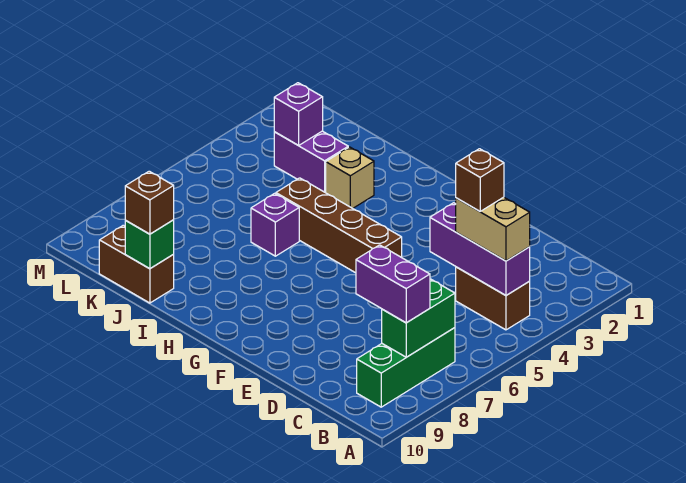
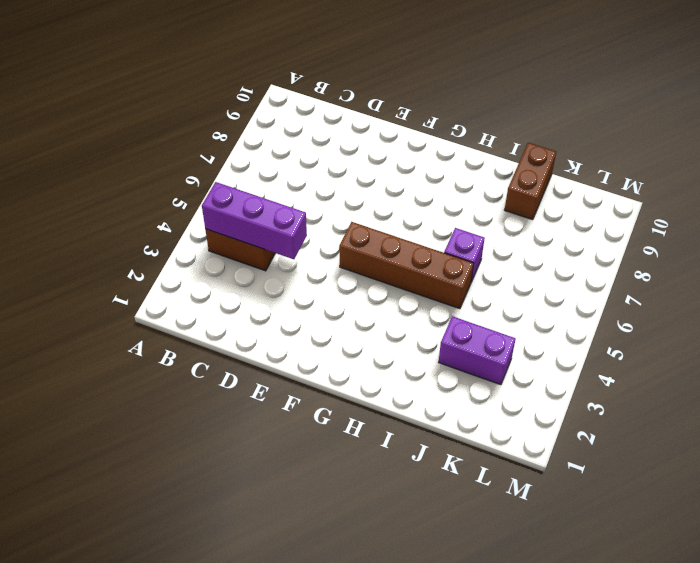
brown brick J9:J10 level 1 -> brown brick J10:K10 level 1
none -> green brick B7:B9 level 1
none -> tan brick I3 level 1
none -> green brick B7:B8 level 2

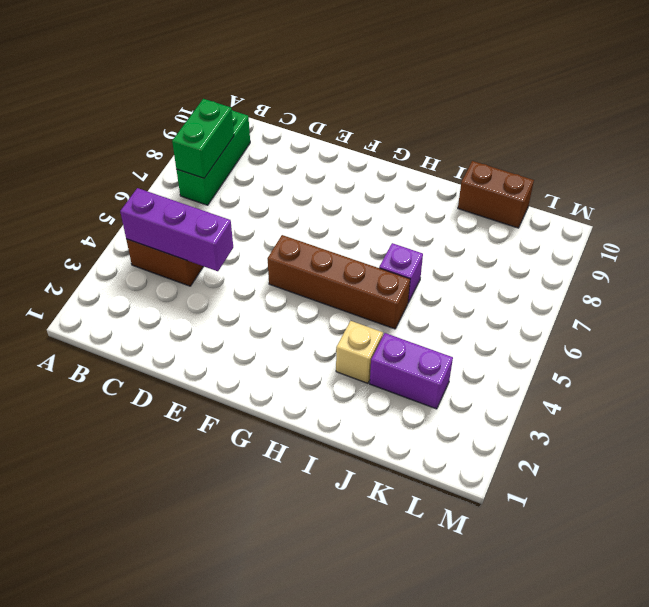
none -> green brick J10 level 2
none -> purple brick K3 level 2
none -> tan brick B4:C4 level 3

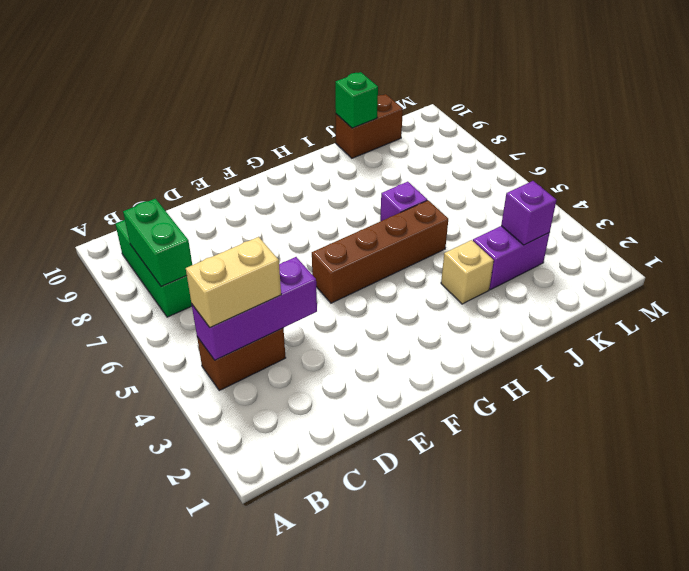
none -> purple brick B8:C8 level 3
none -> brown brick J10 level 3
none -> brown brick C4 level 4

